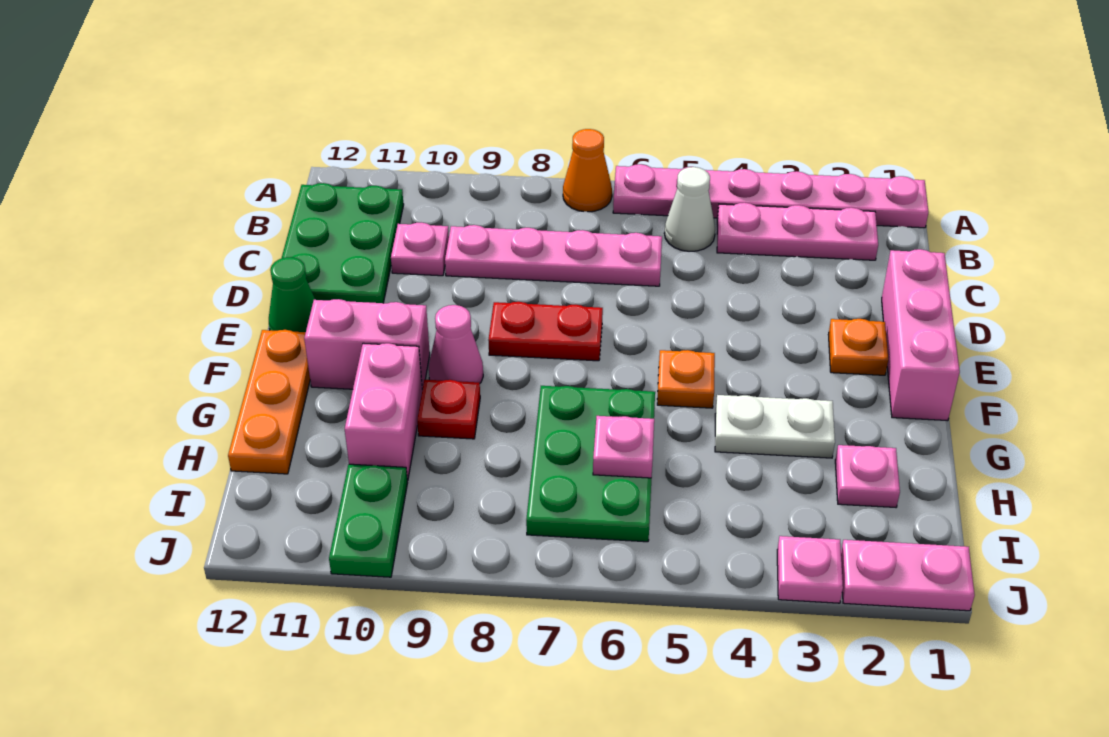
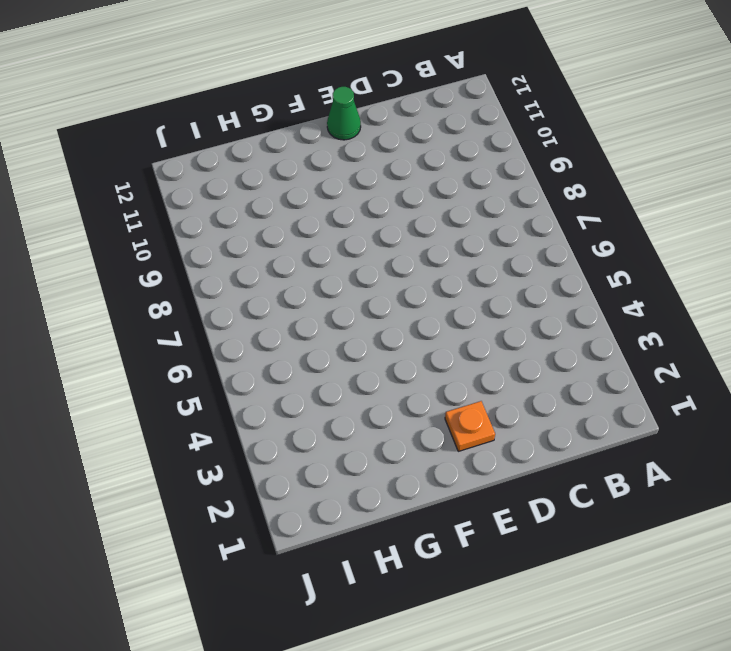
none -> pink plate A1:A6 level 1
none -> orange cone A7 level 1
none -> pink plate B2:B4 level 1

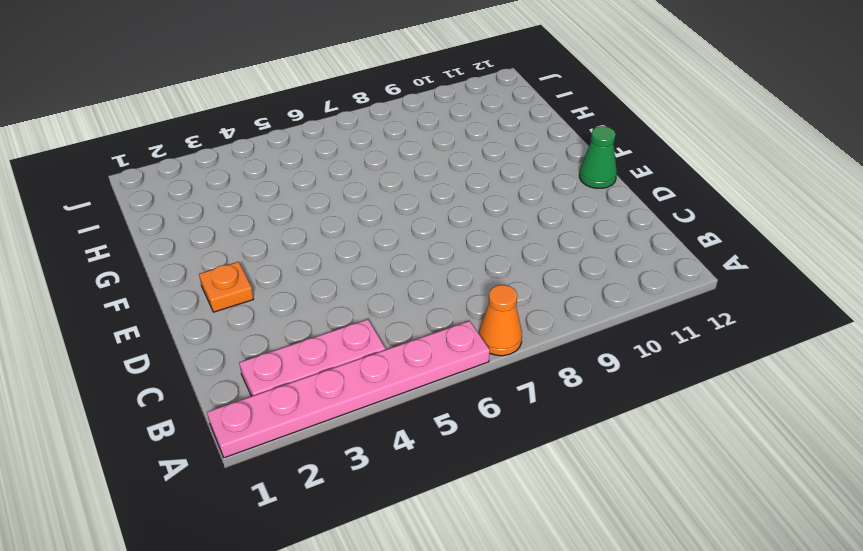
none -> white cone B5 level 1
none -> green plate B11:D12 level 1
none -> pink plate C6:C9 level 1

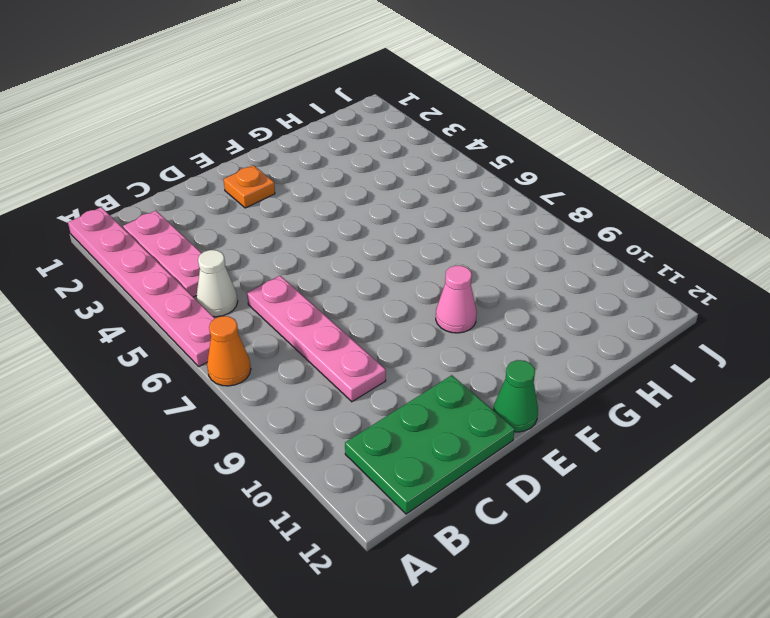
none -> pink plate C10 level 1
none -> pink brick D1:F1 level 1
none -> red plate E7:E8 level 1

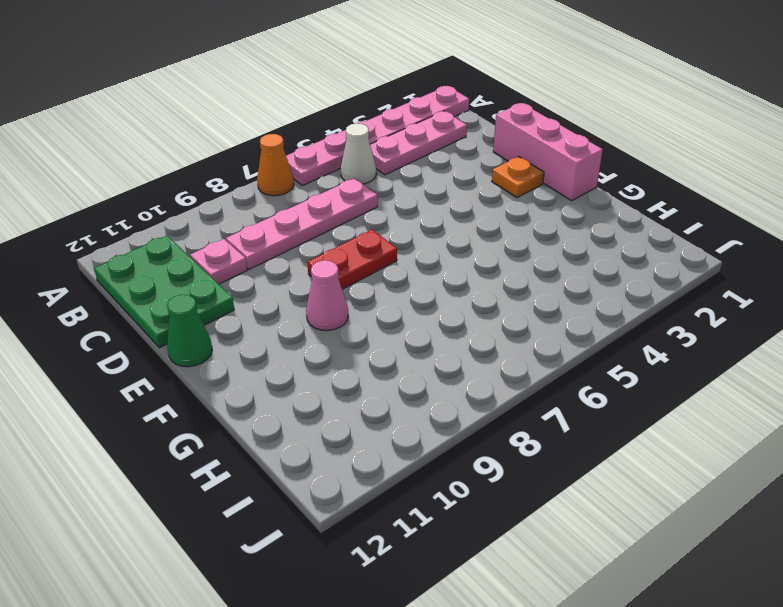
none -> orange plate F5 level 1
none -> pink brick F10:F11 level 1
none -> orange plate F12:H12 level 1

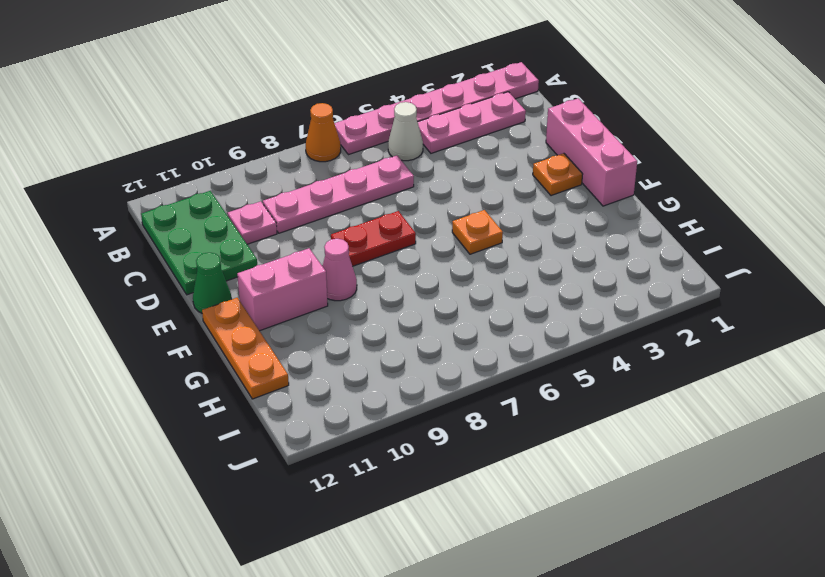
none -> white plate G3:G4 level 1
none -> green plate G6:I7 level 1
none -> red plate G9 level 1

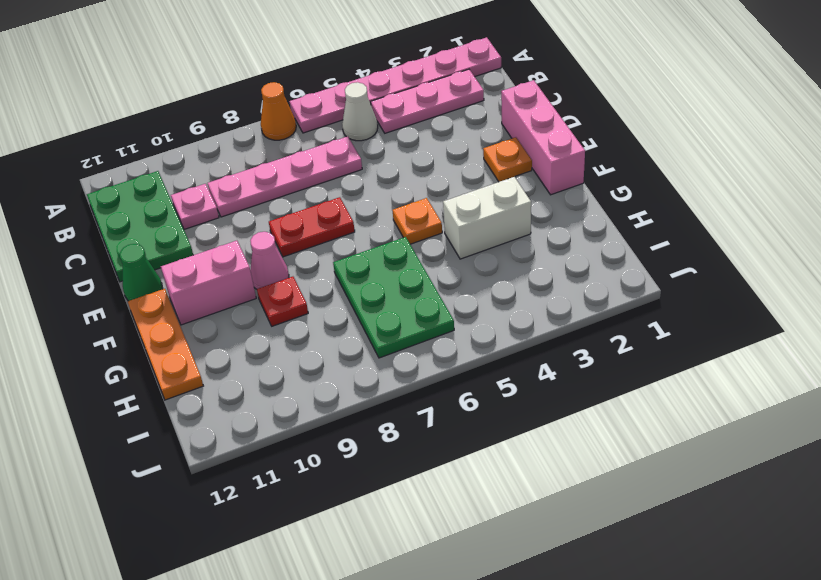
white brick G3:G4 level 1 -> white plate G3:G4 level 1
none -> pink brick G10:H10 level 1
none -> pink plate H2 level 1
none -> green plate I10:J10 level 1

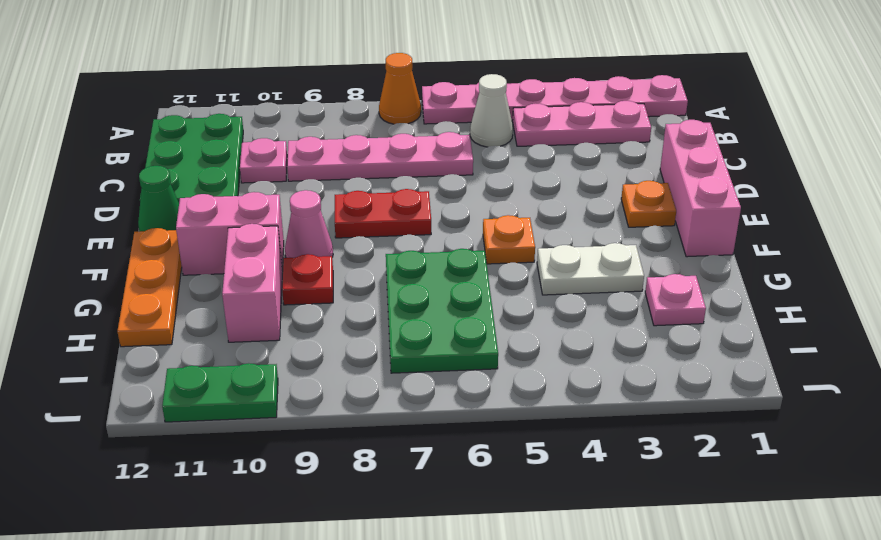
green plate J10:J11 level 1 -> green plate I10:J10 level 1
none -> pink plate J1:J2 level 1
none -> pink plate J3 level 1
none -> pink plate H6 level 2

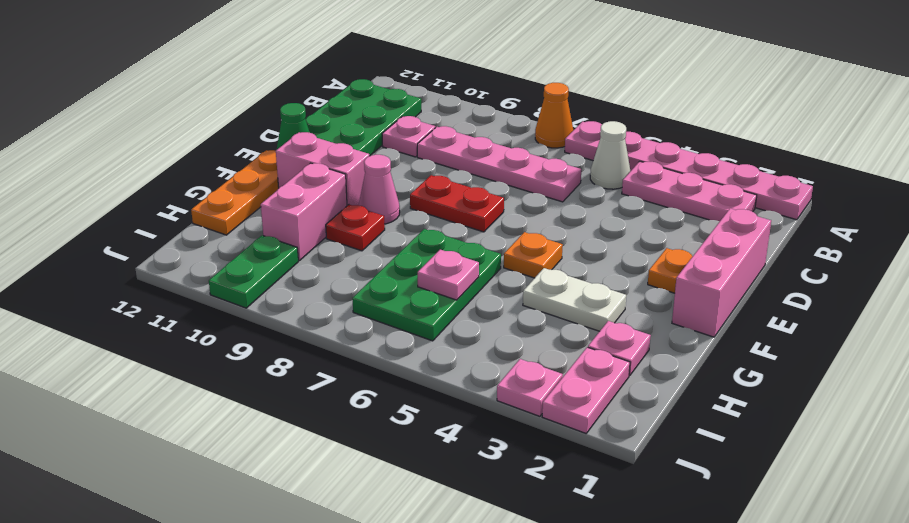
pink plate I2:J2 level 1 -> pink plate J1:J2 level 1

